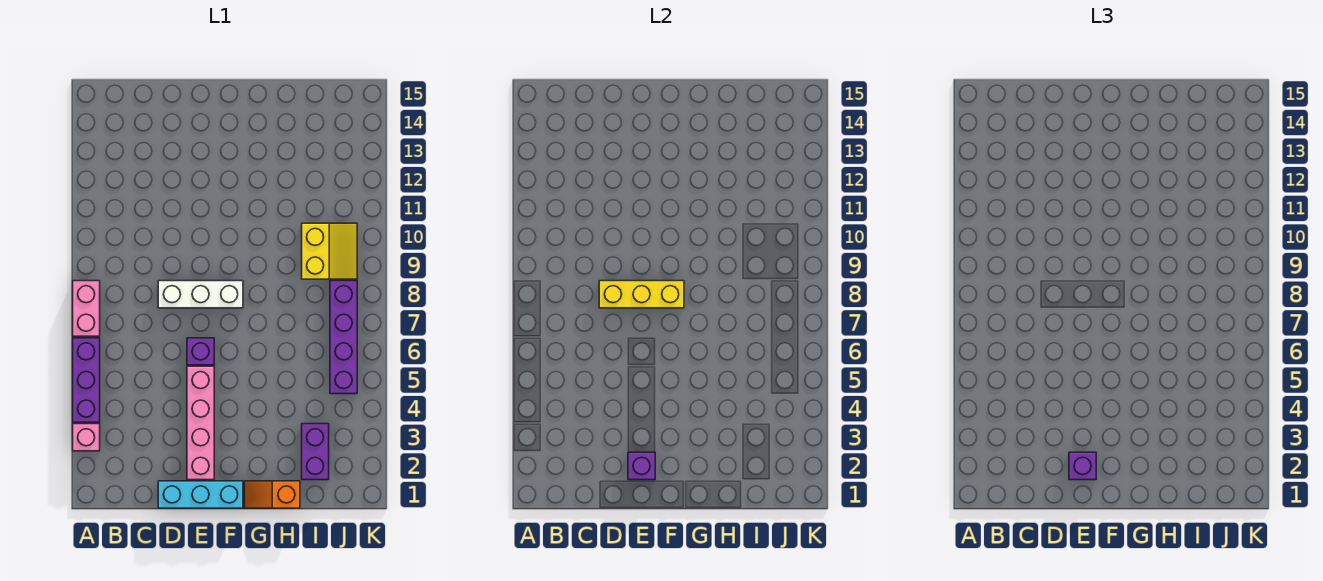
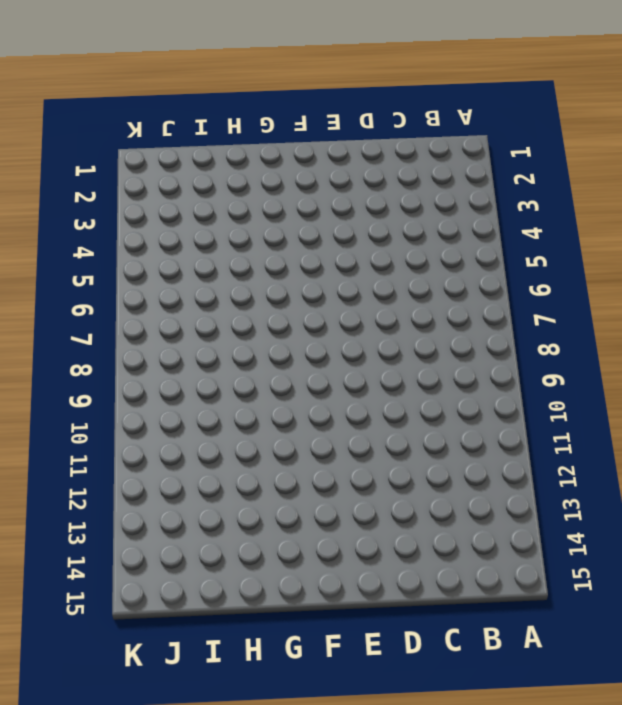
none -> pink brick A3 level 1
none -> purple brick A4:A6 level 1
none -> pink brick A7:A8 level 1

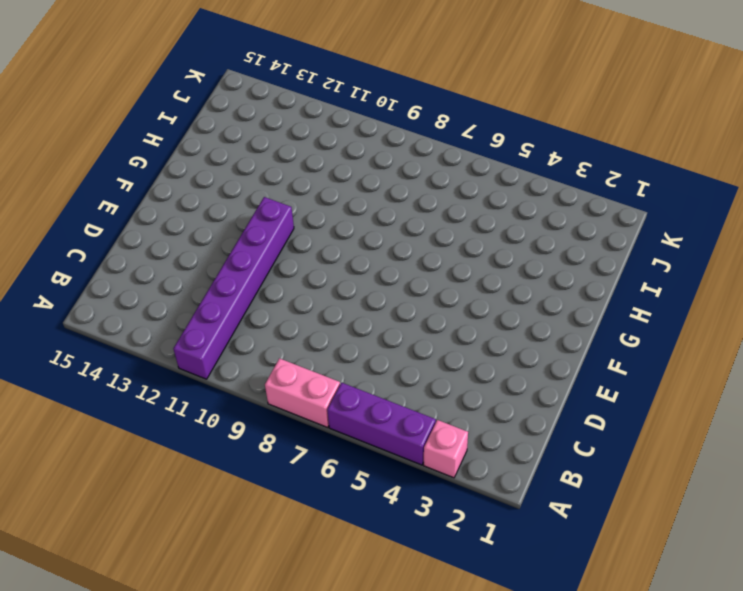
purple brick A11:F11 level 1 -> none
none -> cyan brick D1:F1 level 1
none -> white brick D8:F8 level 1
none -> pink brick E2:E5 level 1

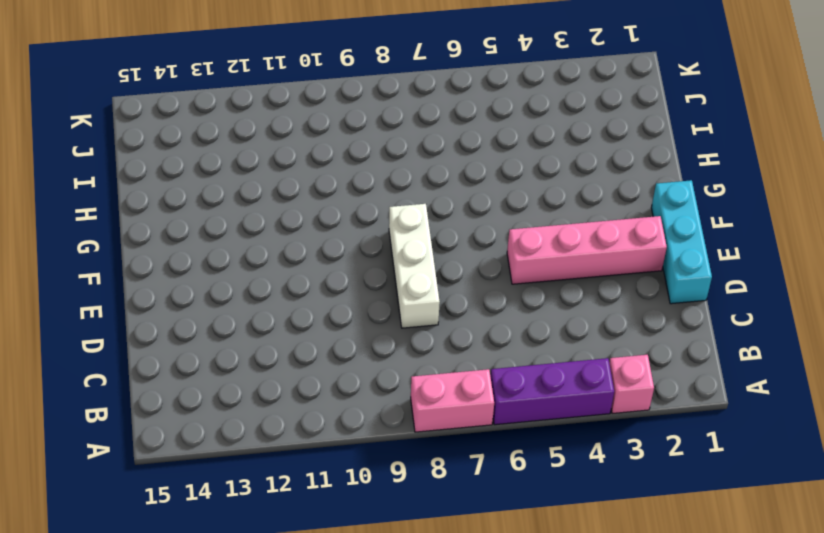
none -> purple brick E6 level 1
none -> orange slope G1:H1 level 1 top H
none -> purple brick I2:I3 level 1

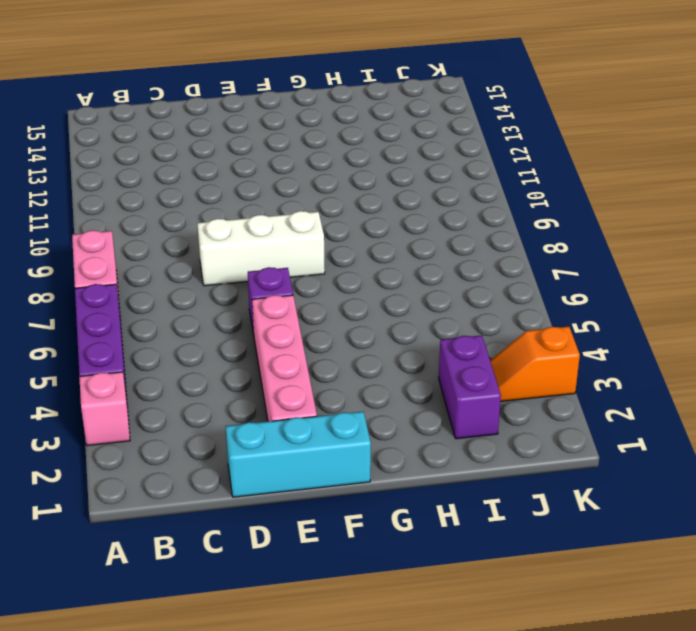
orange slope J3:K3 level 1 top K -> orange slope G1:H1 level 1 top H
none -> yellow slope I9:J10 level 1 top I
none -> purple brick J5:J8 level 1
none -> yellow brick D8:F8 level 2

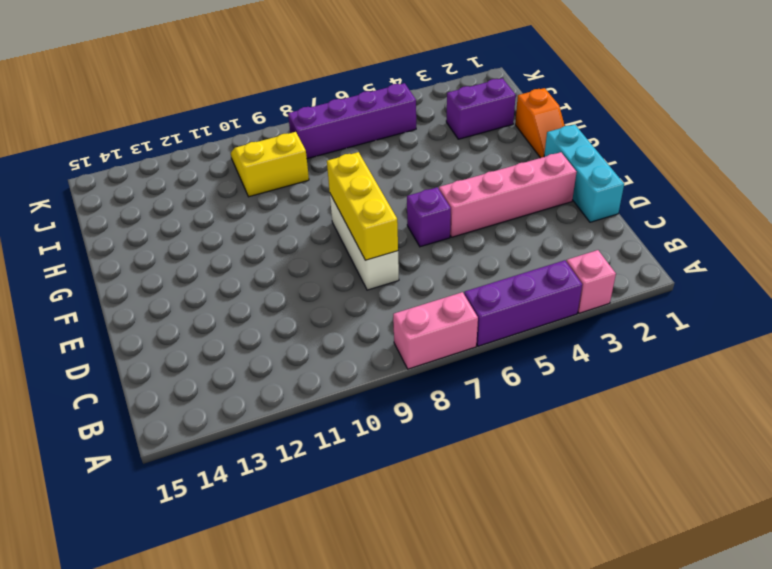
none -> purple brick E2 level 2
none -> purple brick E2 level 3

